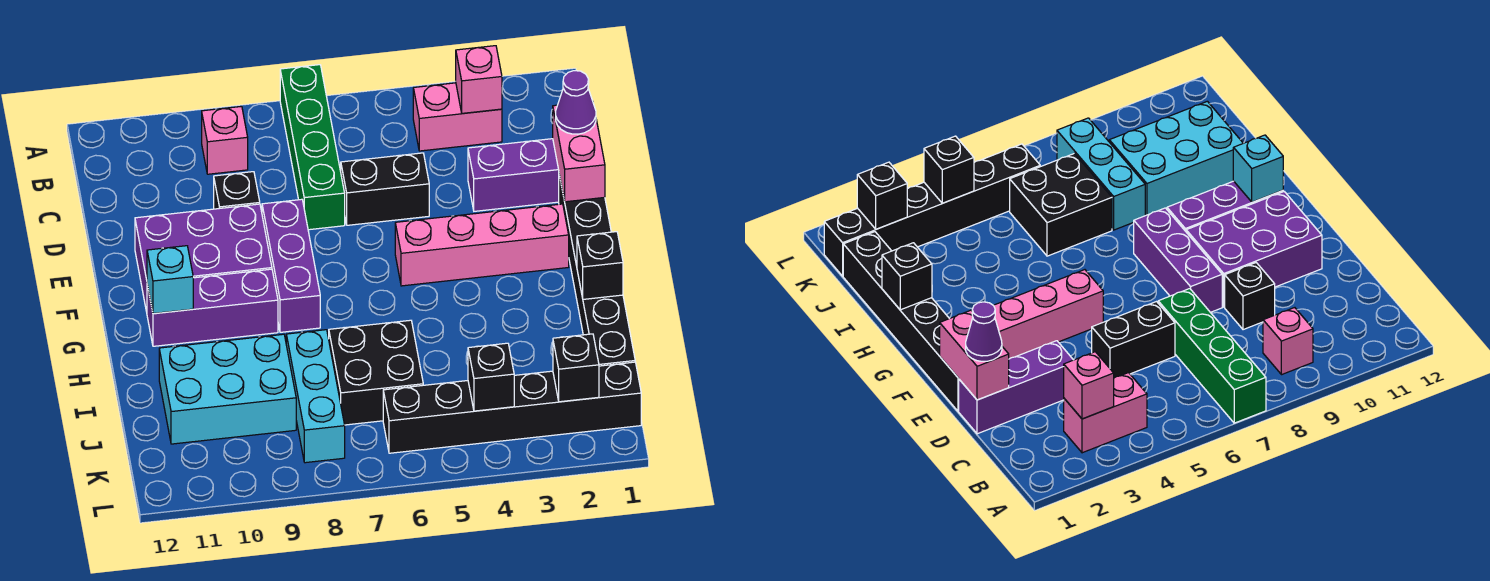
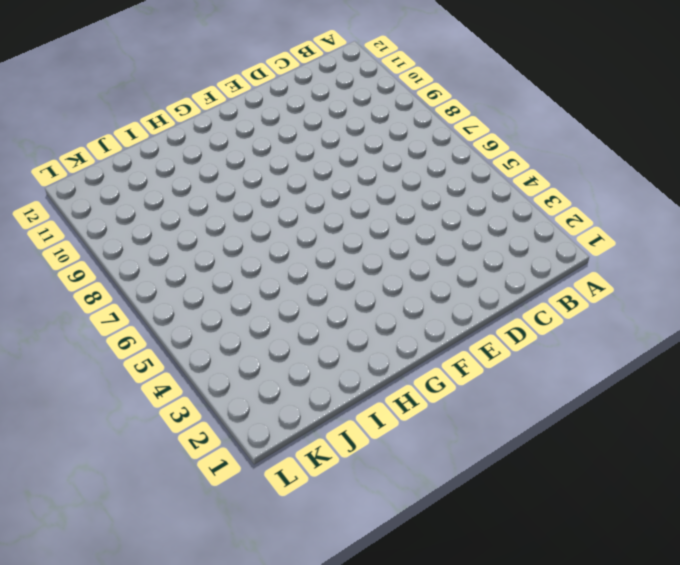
none -> green brick A7:D7 level 1
none -> pink brick B3:B4 level 1
none -> pink brick B9 level 1

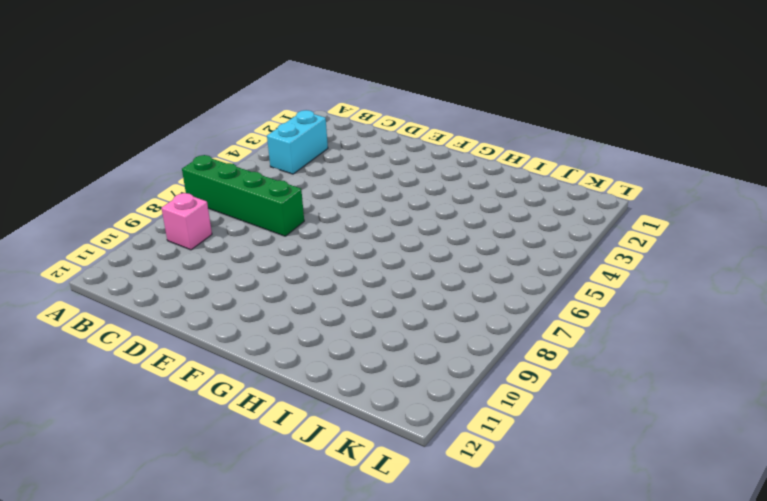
cyan brick B3:B4 level 1 -> pink brick B3:B4 level 1
none -> purple brick D1:D3 level 1
none -> black brick D5:D6 level 1
none -> black brick D9 level 1

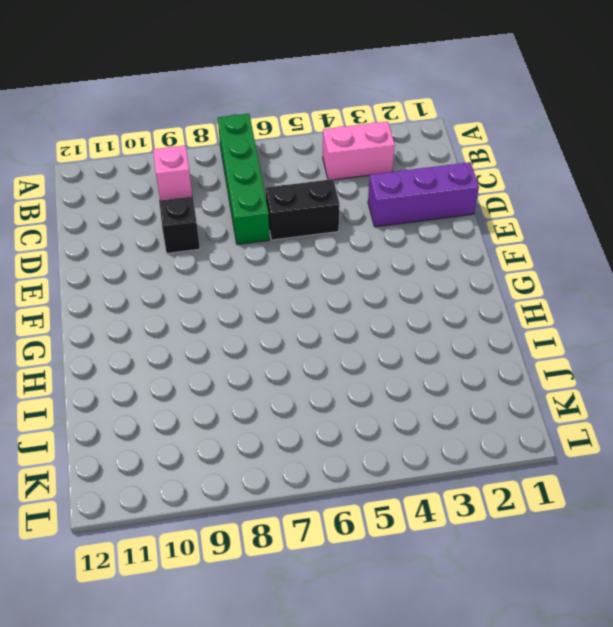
none -> black brick E1:J1 level 1
none -> purple brick E8:G8 level 1
none -> purple brick E9:F11 level 1

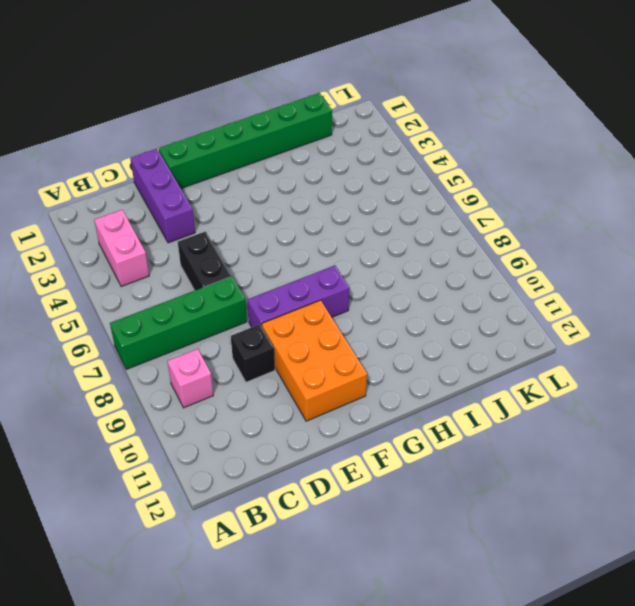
green brick E1:J1 level 1 -> black brick E1:J1 level 1
orange brick E9:F11 level 1 -> purple brick E9:F11 level 1
none -> pink brick F2:F5 level 1
none -> purple brick G9:G11 level 1
none -> black brick I6:J7 level 1

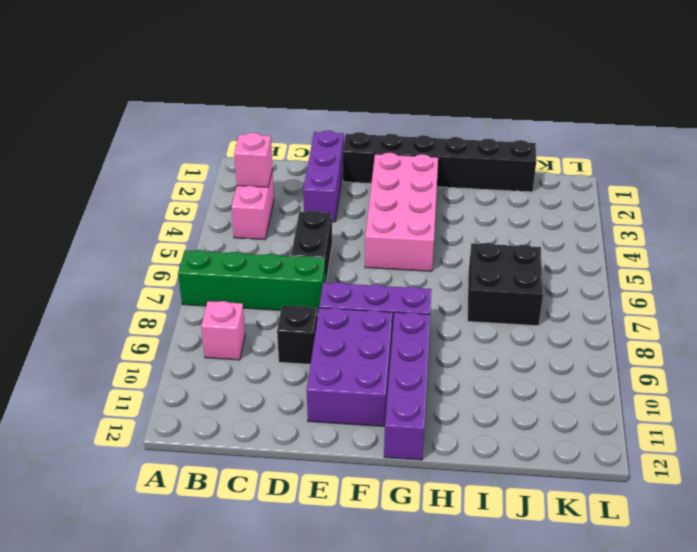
pink brick F2:G5 level 1 -> pink brick F2:F5 level 1
purple brick G9:G12 level 1 -> purple brick G9:G11 level 1
none -> cyan brick I8:K8 level 1
none -> cyan brick I9:J11 level 1
none -> black brick K1:K6 level 1

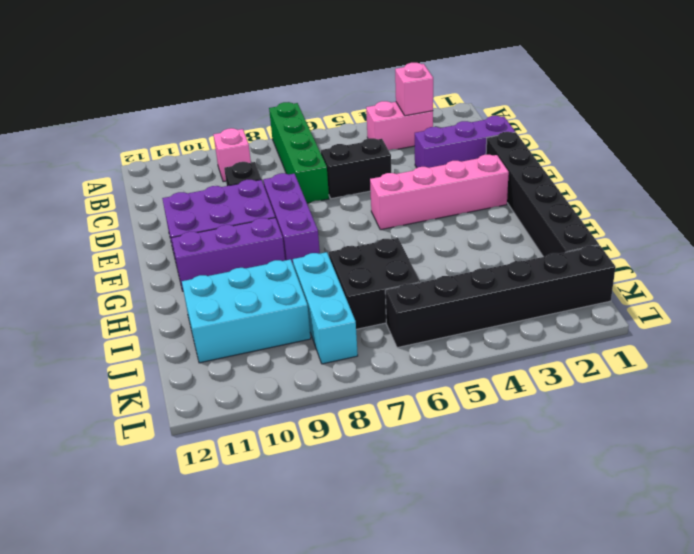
none -> pink brick D1:E1 level 2
none -> cyan brick G11 level 2
none -> black brick H1 level 2

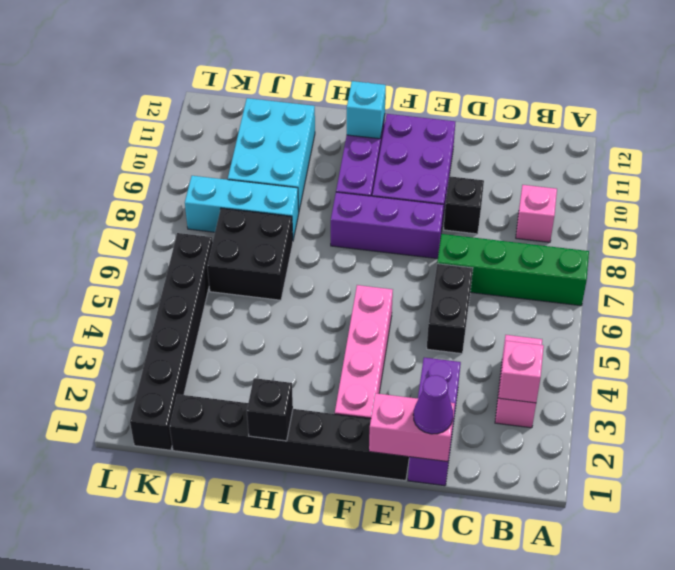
none -> black brick K2 level 2
none -> black brick K4 level 2

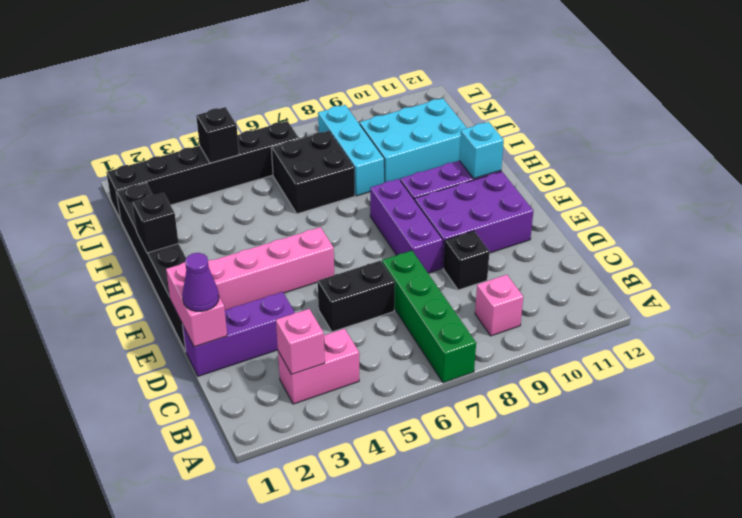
none -> black brick K2 level 2

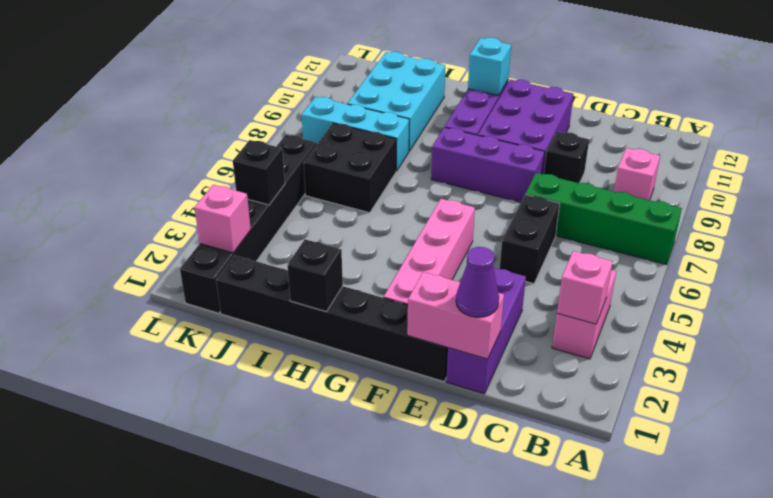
pink brick K2 level 2 -> black brick K2 level 2

